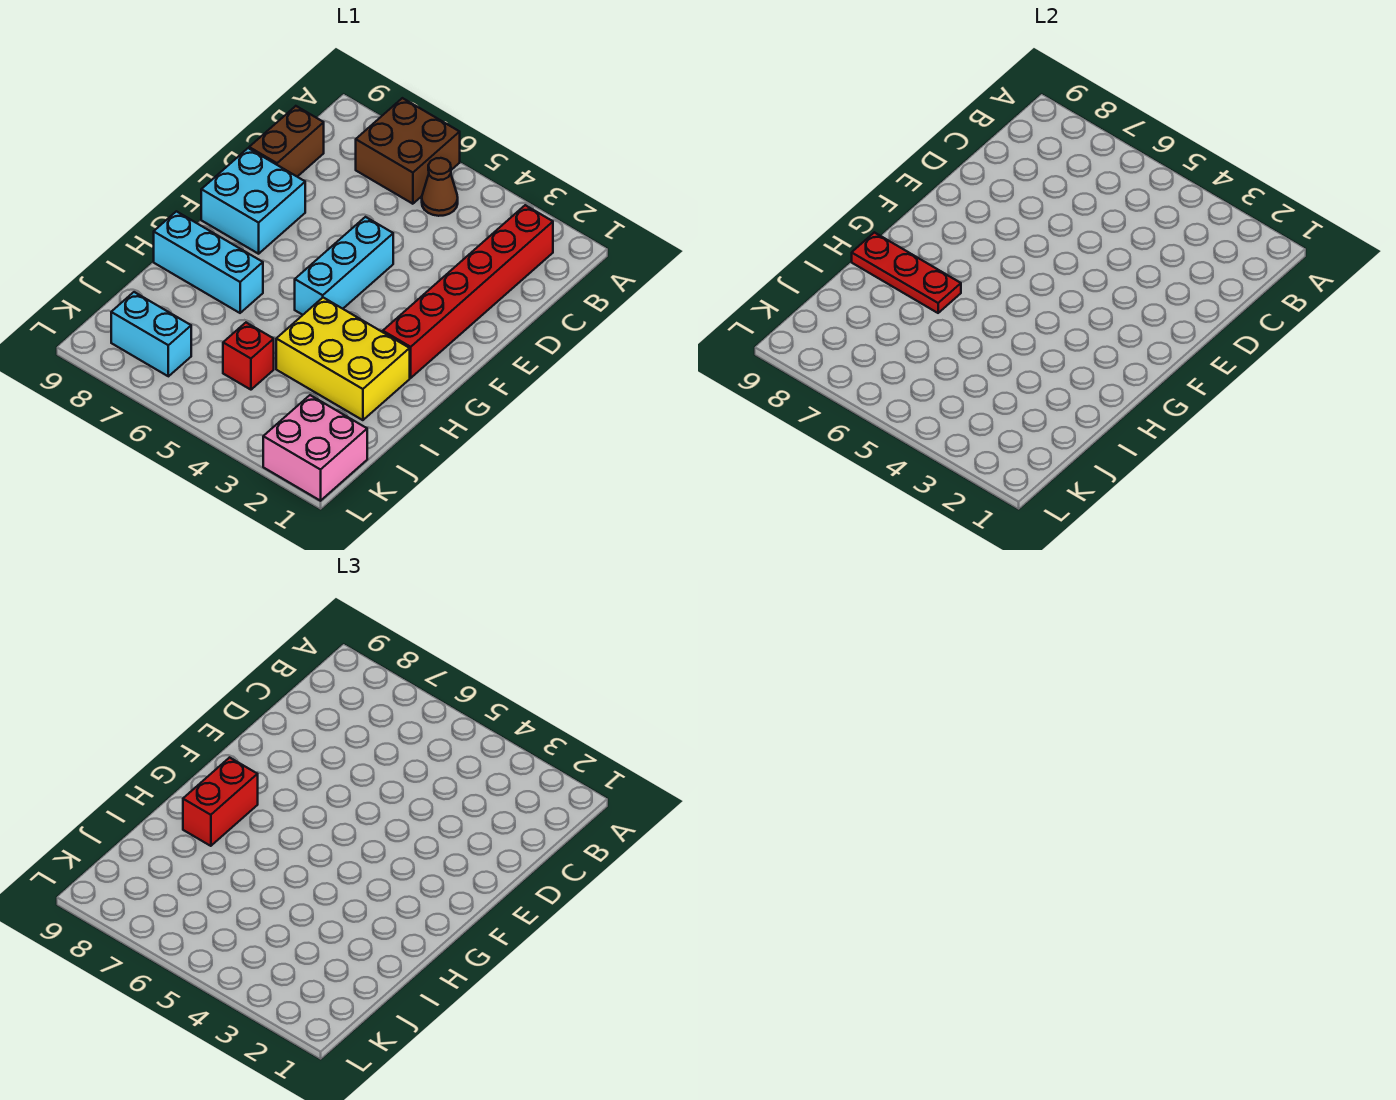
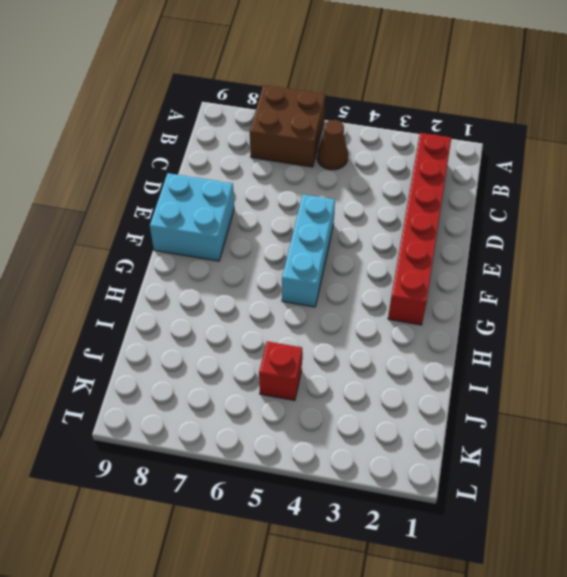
none -> brown brick C9:D9 level 1
none -> yellow brick H2:I4 level 1
none -> cyan brick H7:H9 level 1

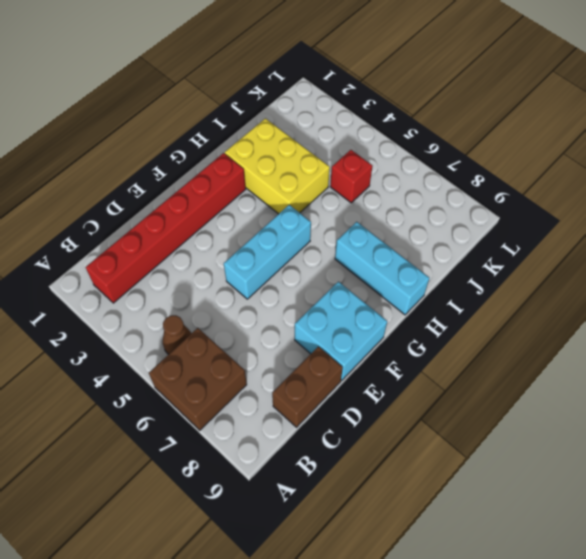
none -> pink brick K1:L2 level 1
none -> cyan brick K7:K8 level 1
none -> red plate H7:H9 level 2

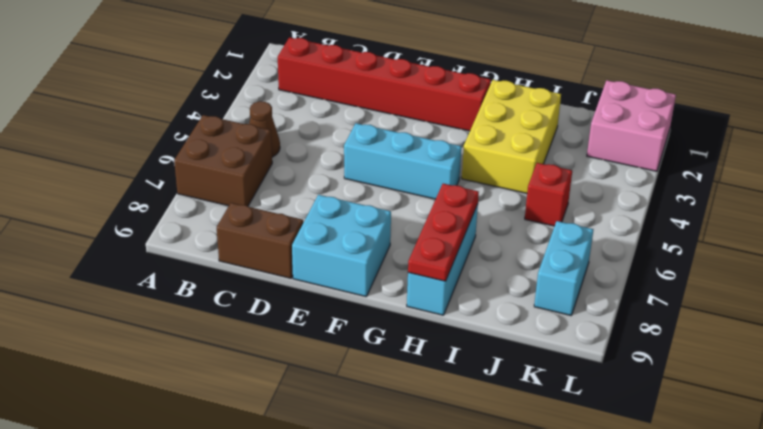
none -> red brick G8:H8 level 3

